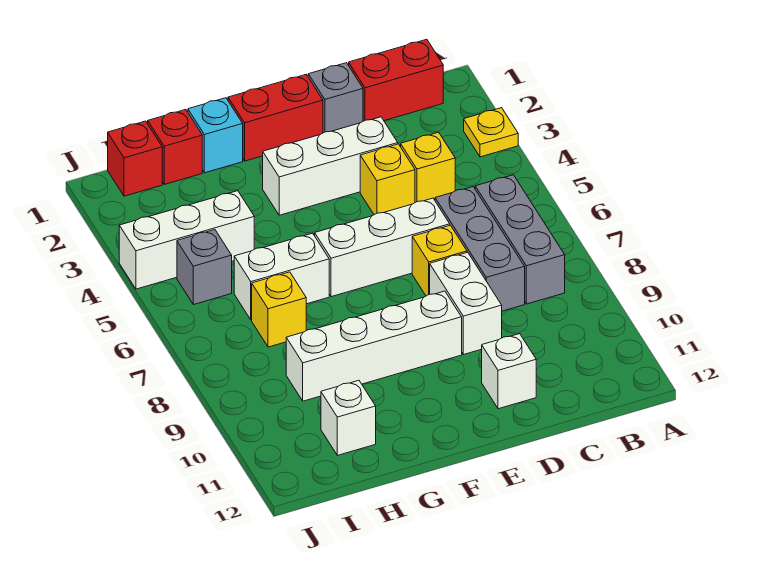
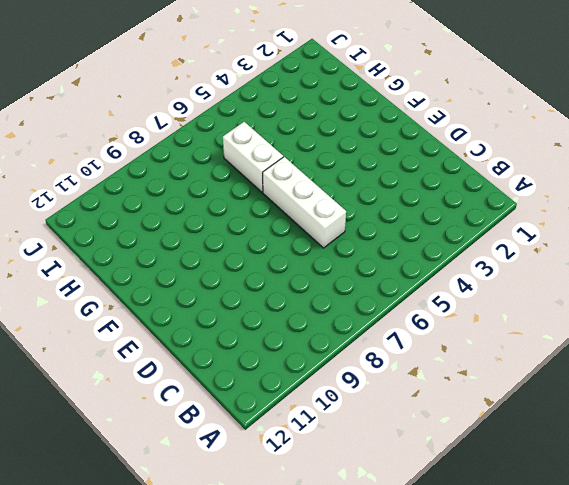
none -> yellow plate A3 level 1
none -> red brick B1:C1 level 1
none -> grey brick B6:B8 level 1

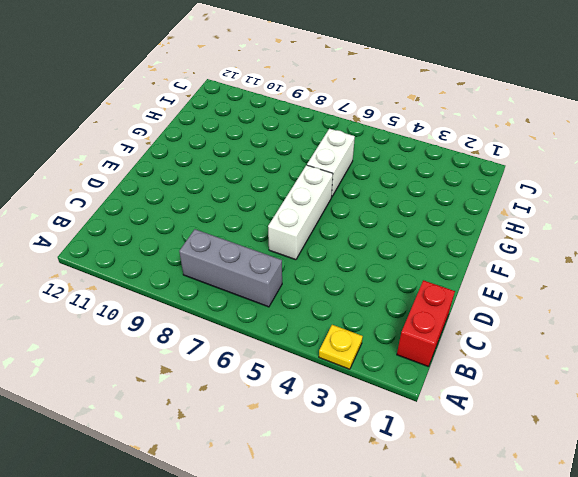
none -> yellow brick C4 level 1
none -> grey brick C6:C8 level 1
none -> grey brick D1 level 1

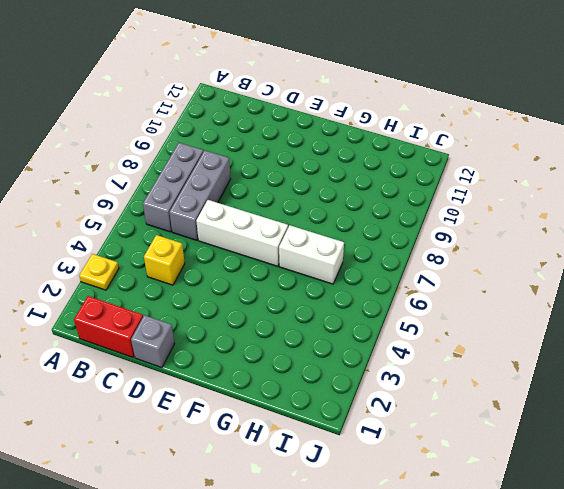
none -> white brick D3:F3 level 1
none -> yellow brick D4 level 1
none -> yellow brick D7 level 1

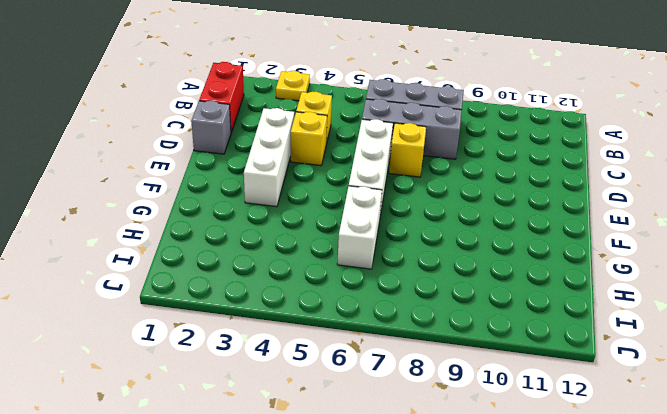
none -> white brick D8:D9 level 1
none -> white brick D11 level 1
none -> red brick E1:F1 level 1

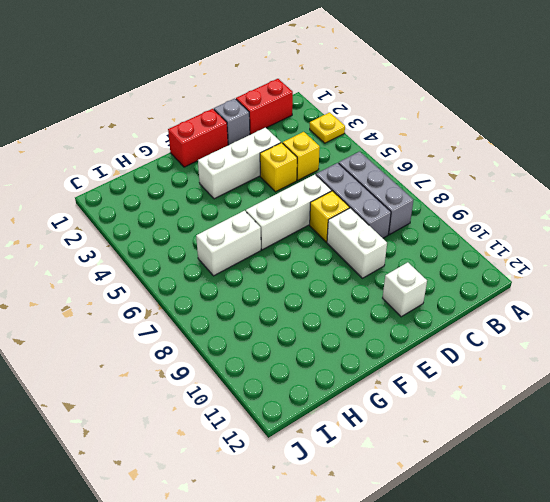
none -> white brick E9:H9 level 1
none -> cyan brick G1 level 1
none -> red brick H1 level 1

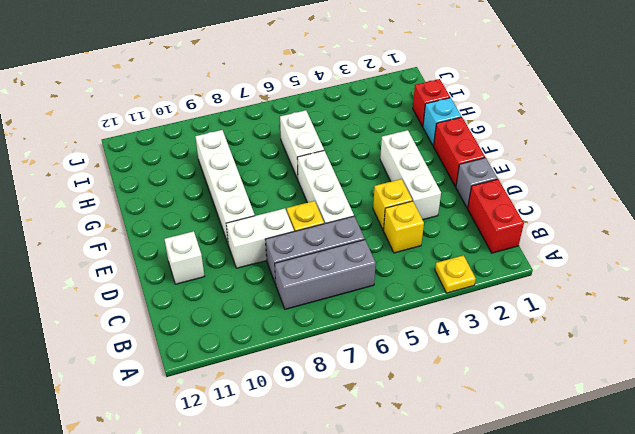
none -> white brick H4:J4 level 1
none -> yellow brick H7 level 1
none -> white brick H11 level 1

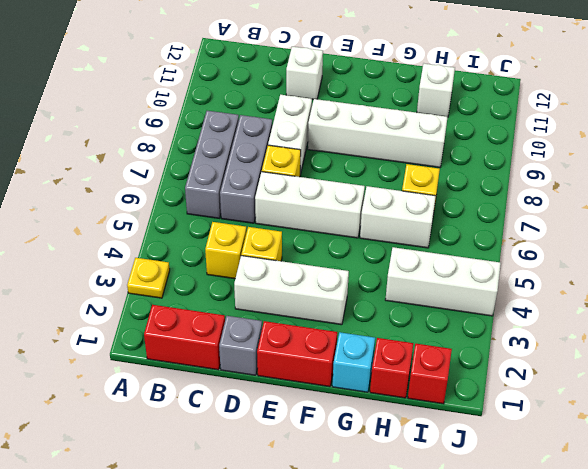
none -> grey brick I5 level 1

